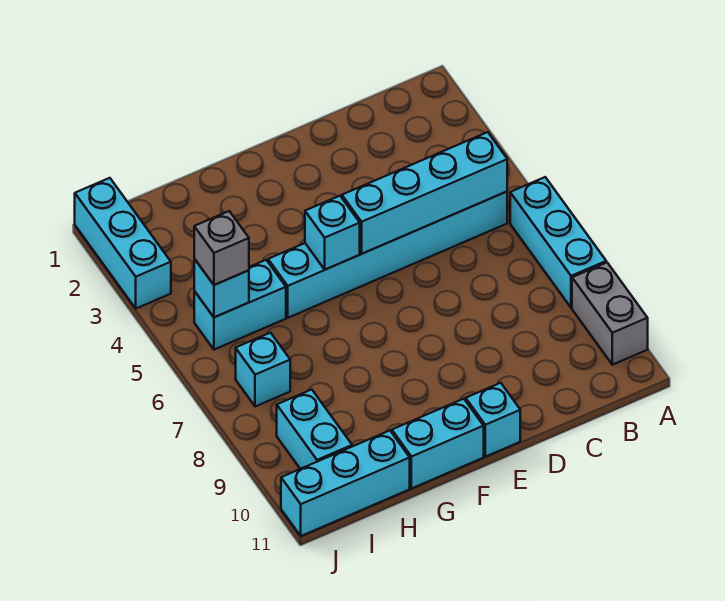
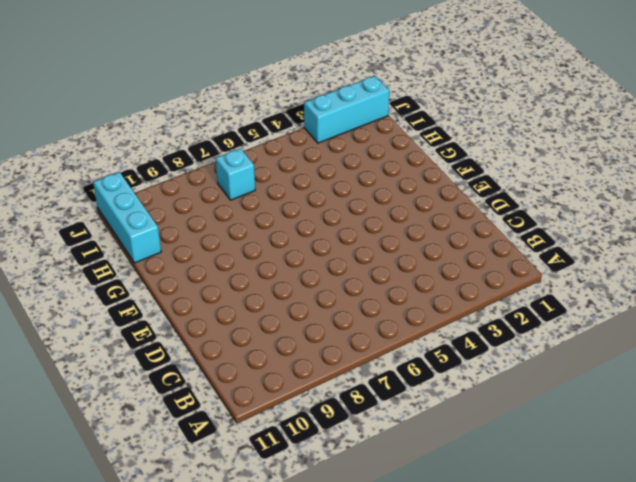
none -> cyan brick A6:A8 level 1
none -> grey brick A9:A10 level 1
none -> cyan brick B5:G5 level 1

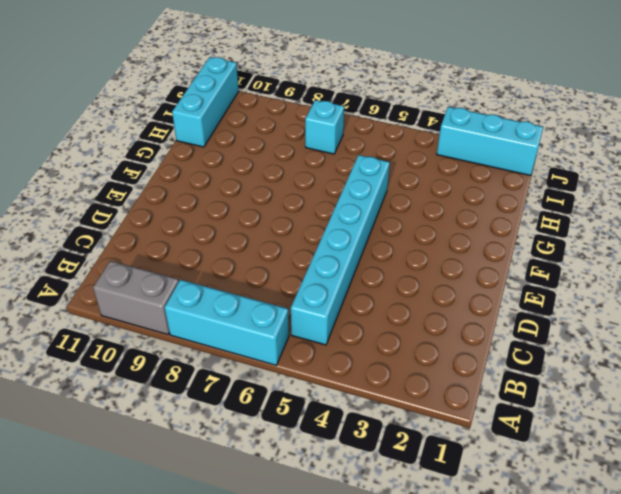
none -> cyan brick E11 level 1
none -> cyan brick F11:G11 level 1
none -> cyan brick H5:I5 level 1

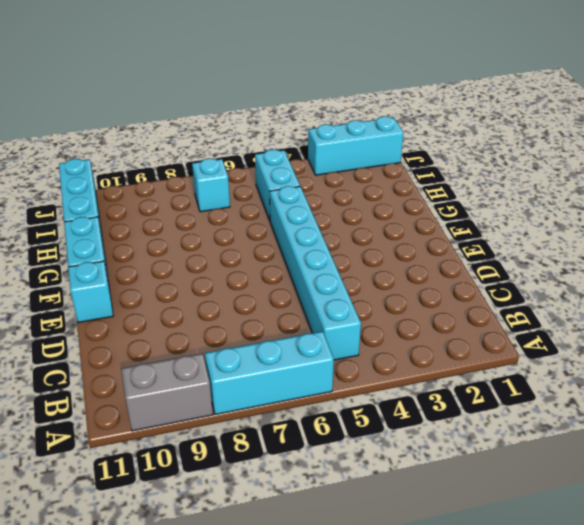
none -> cyan brick I9:I10 level 1
none -> cyan brick B5:E5 level 2
none -> cyan brick F5 level 2

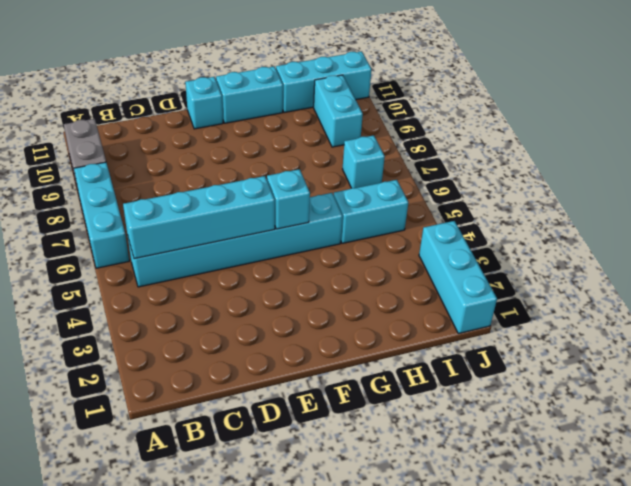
none -> cyan brick I5 level 2
none -> grey brick I5 level 3

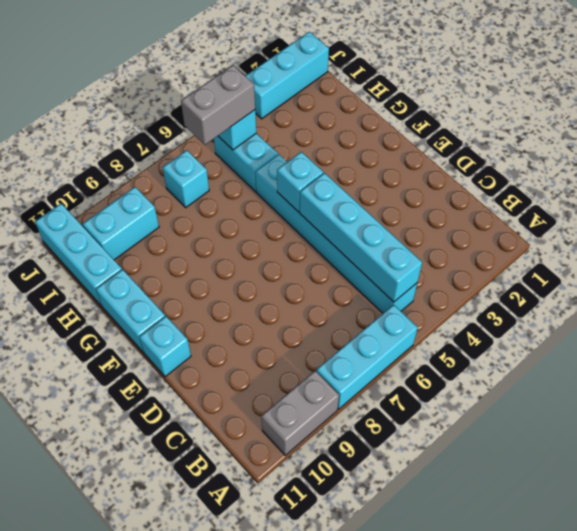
grey brick I5:I6 level 3 -> grey brick I5 level 3

